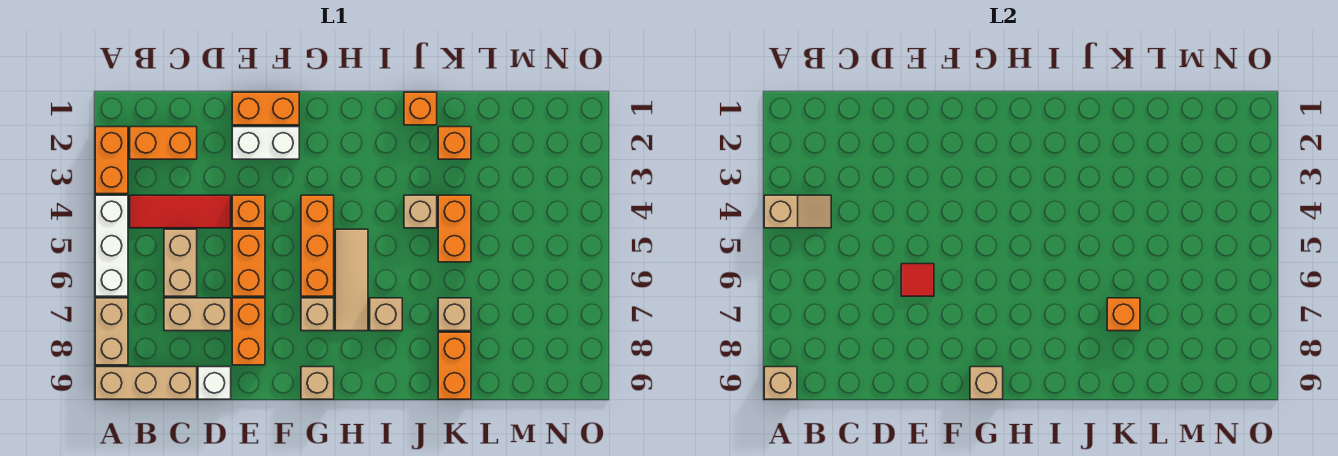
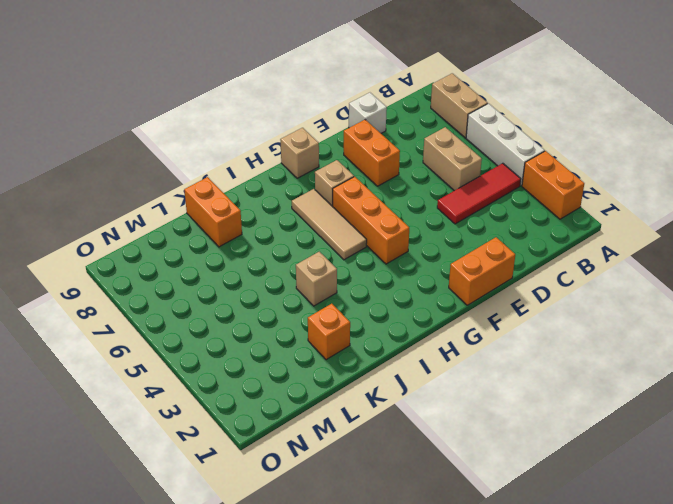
none -> tan brick A9:C9 level 1
none -> orange brick B2:C2 level 1
none -> tan brick C7:D7 level 1
none -> white brick E2:F2 level 1

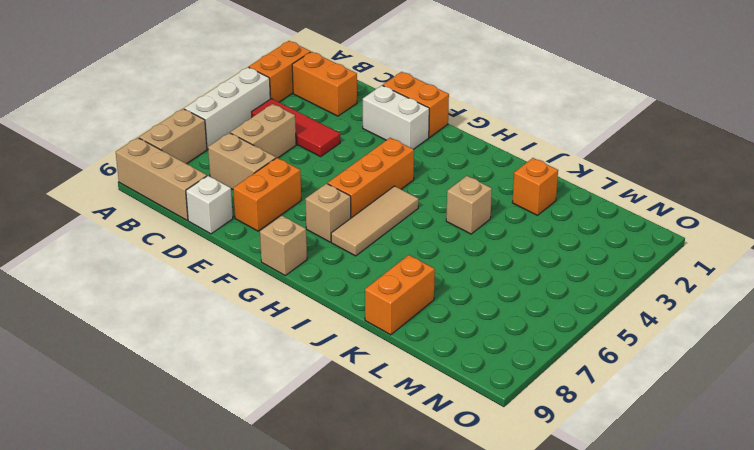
none -> orange brick E4 level 1
none -> orange brick E5:E6 level 1
none -> tan brick I7 level 1
none -> orange brick J1 level 1

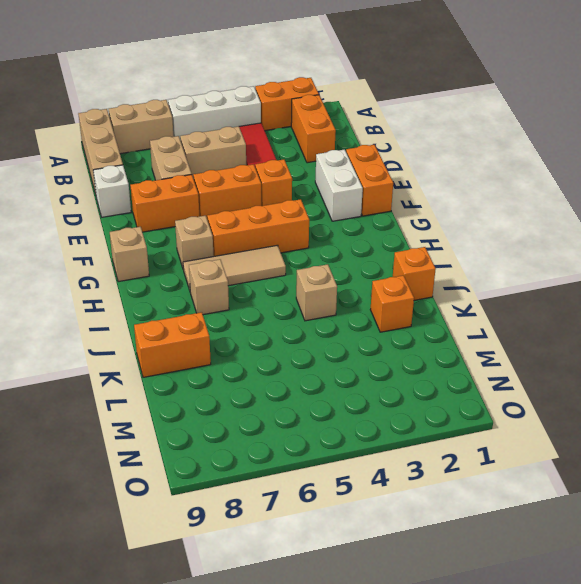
none -> orange brick K4:K5 level 1
none -> tan brick K7 level 1
none -> tan slope A4:B4 level 2 top A
none -> tan brick A9 level 2

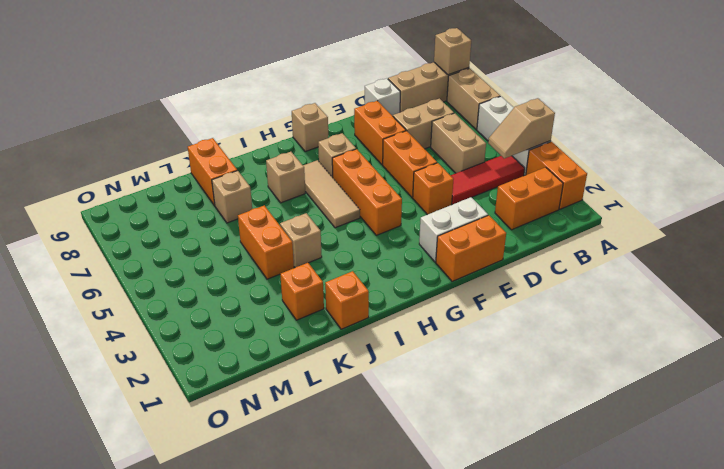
none -> red tile E6 level 2
none -> tan brick G9 level 2
none -> orange brick K7 level 2

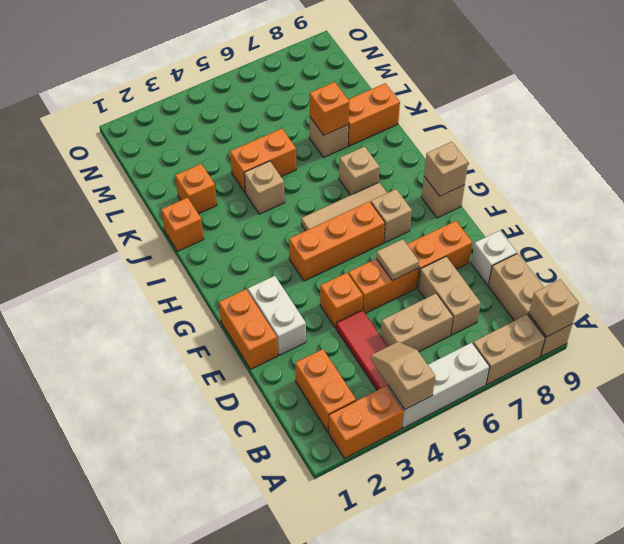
tan tile E6 level 2 -> red tile E6 level 2

